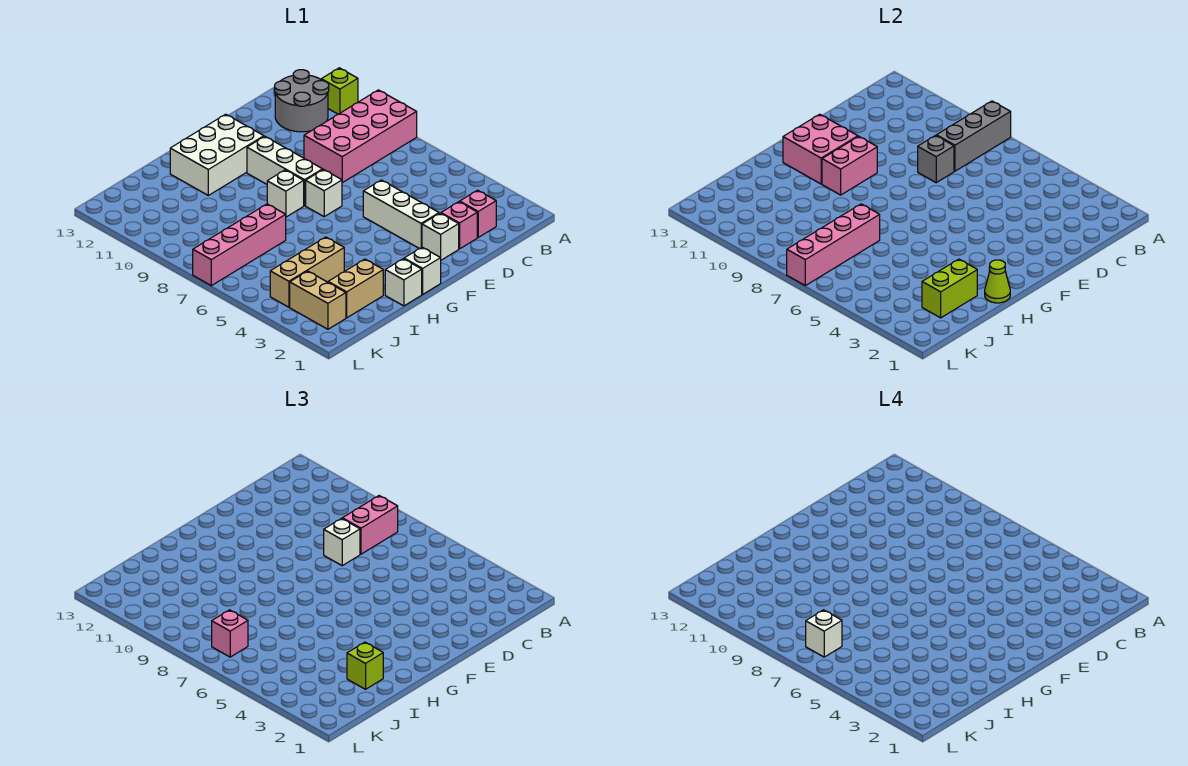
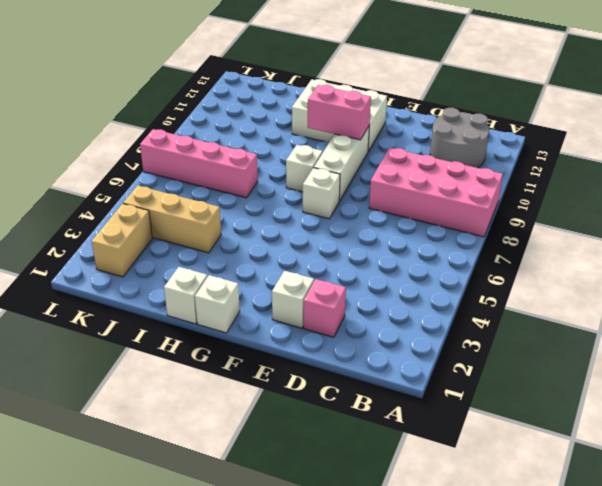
none -> lime brick A11 level 1
none -> pink brick C2 level 1
none -> white brick E3:E5 level 1

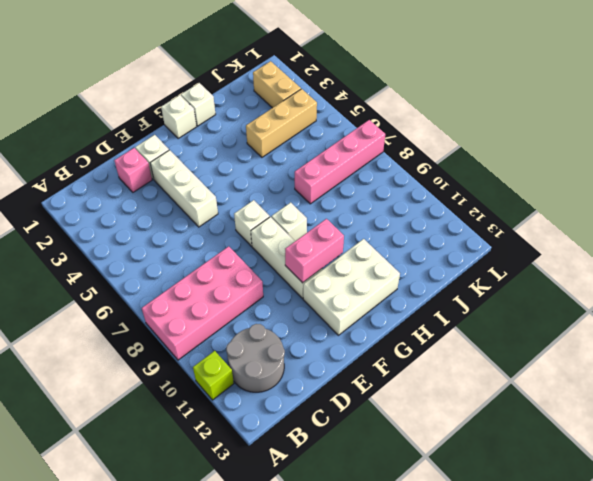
none -> pink brick C2 level 1
none -> tan brick I2:J2 level 1
none -> grey brick A8:C8 level 2

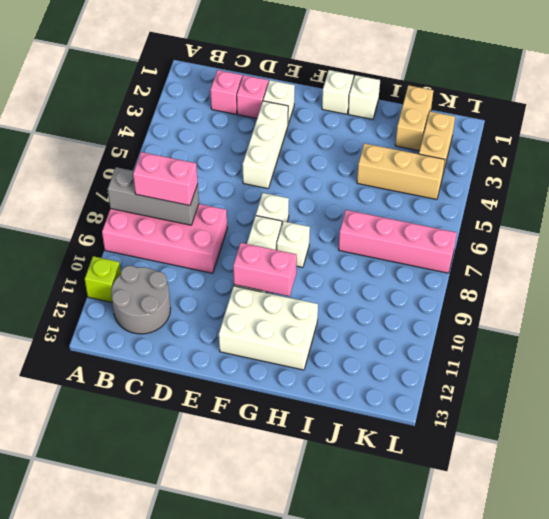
tan brick J1:J2 level 1 -> tan brick I2:J2 level 1
none -> grey brick D8 level 2
none -> pink brick F11:G12 level 2
none -> lime cone H1 level 2

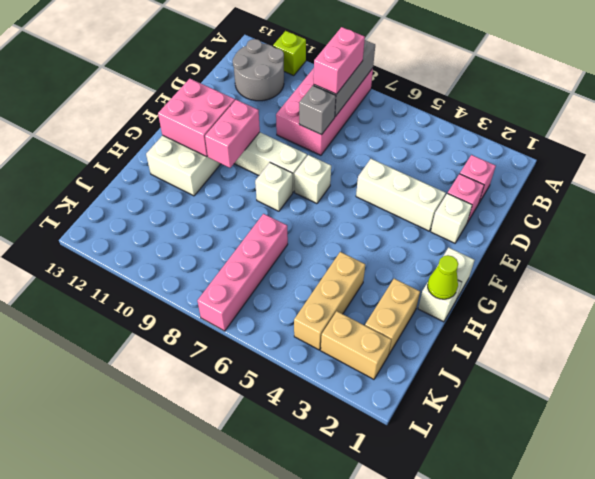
none -> lime brick I2:J2 level 2
none -> pink brick I7:L7 level 2
none -> white brick D8 level 3

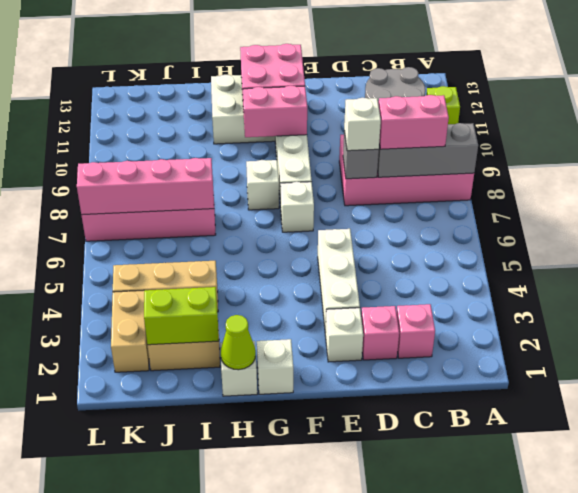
none -> lime brick I2 level 3
none -> pink brick K7 level 3
none -> white brick K7 level 4

